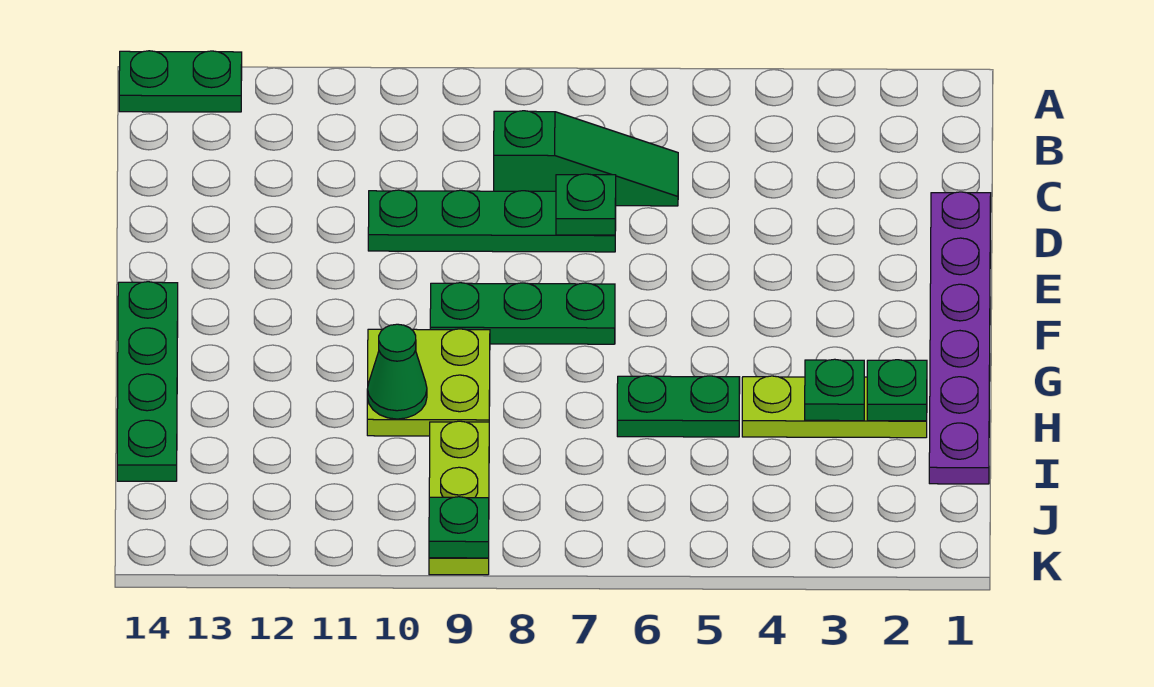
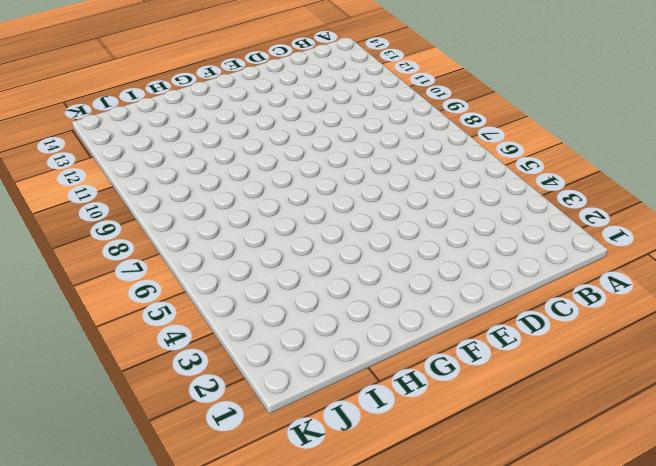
none -> green plate A13:A14 level 1
none -> green slope C6:C8 level 1 top 8
none -> purple plate D1:I1 level 1

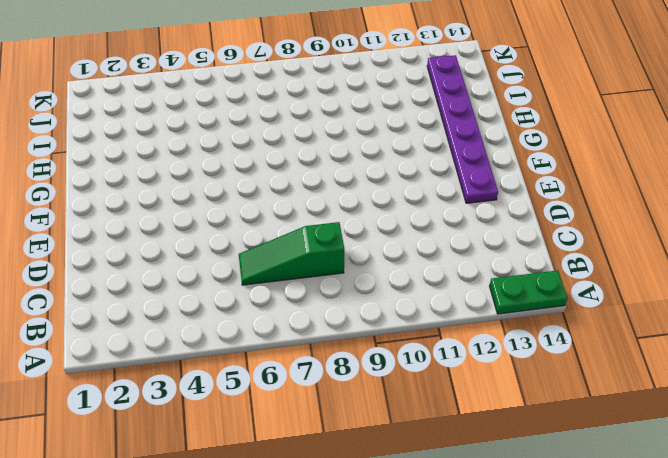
purple plate E13:J13 level 1 -> purple plate D1:I1 level 1
none -> green plate D7:D10 level 1
none -> green plate F7:F9 level 1
none -> green plate F14:I14 level 1

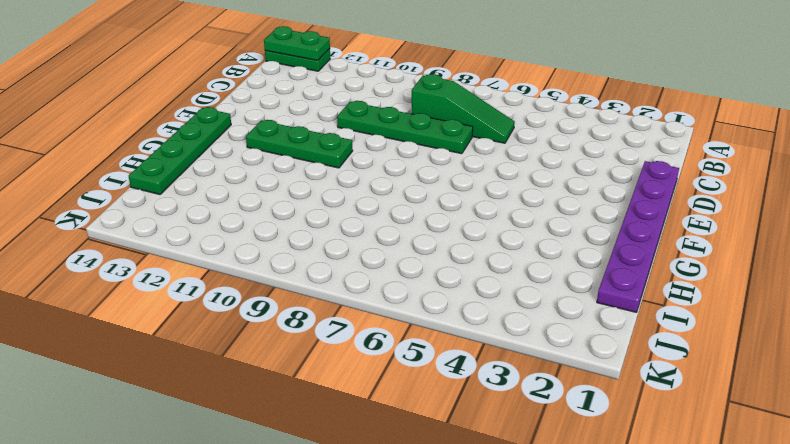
green plate A13:A14 level 2 -> green plate H5:H6 level 1
green plate F10:F12 level 1 -> green plate F7:F9 level 1
none -> lime plate G9:H10 level 1
none -> lime plate H2:H4 level 1
none -> lime plate I9:K9 level 1

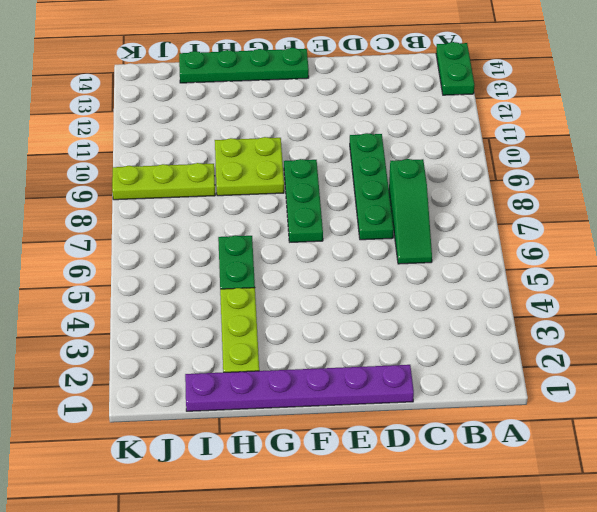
none -> green plate D7 level 2
none -> green plate H2 level 2
none -> green plate H3 level 2

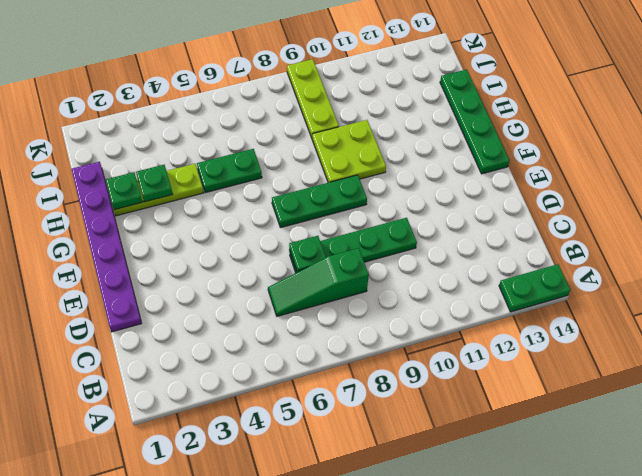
none -> green cone H10 level 2
none -> green plate K9 level 2

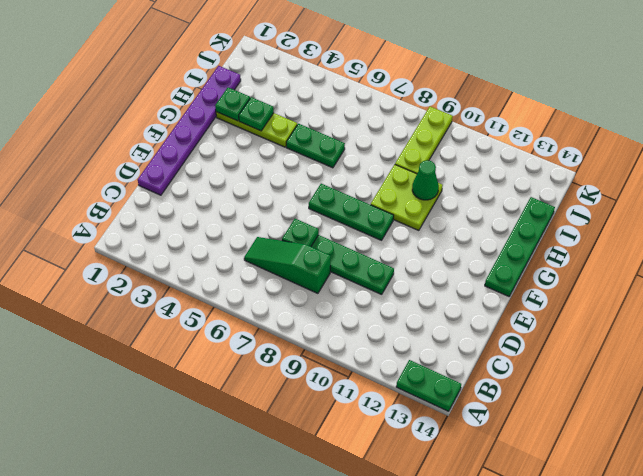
none -> green plate K9 level 2

